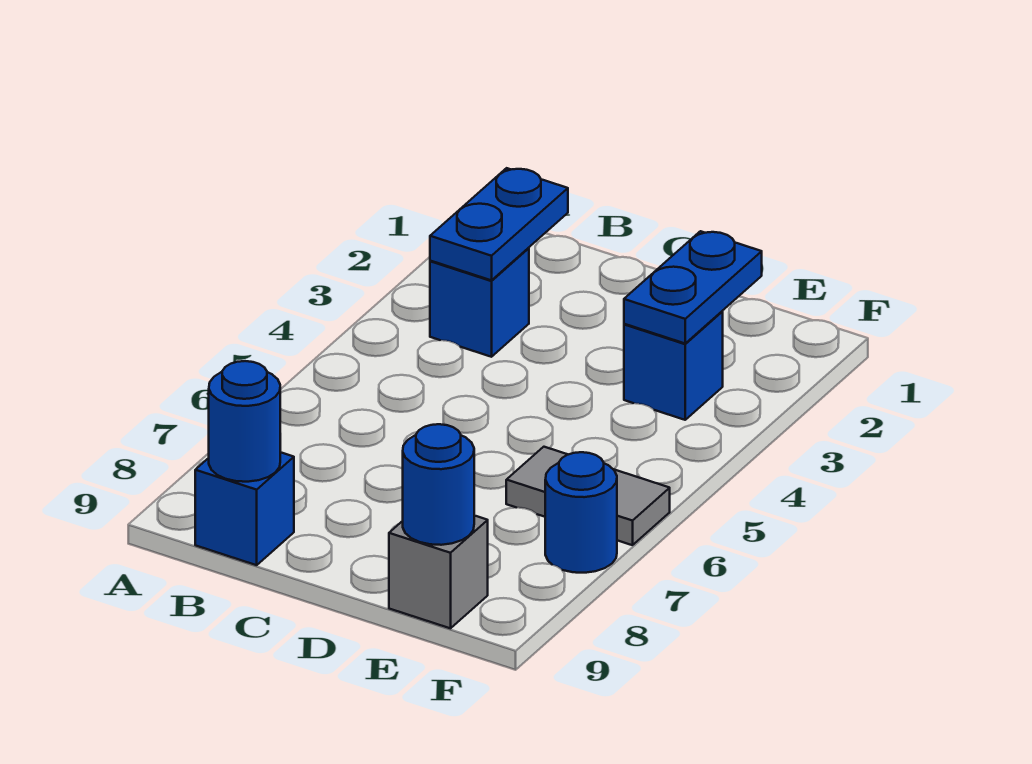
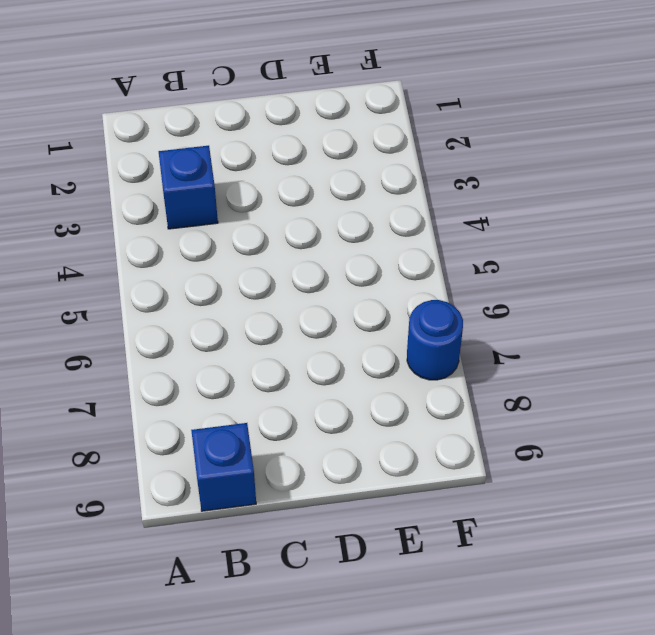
none -> blue brick E3 level 1
none -> grey tile E6:F6 level 1

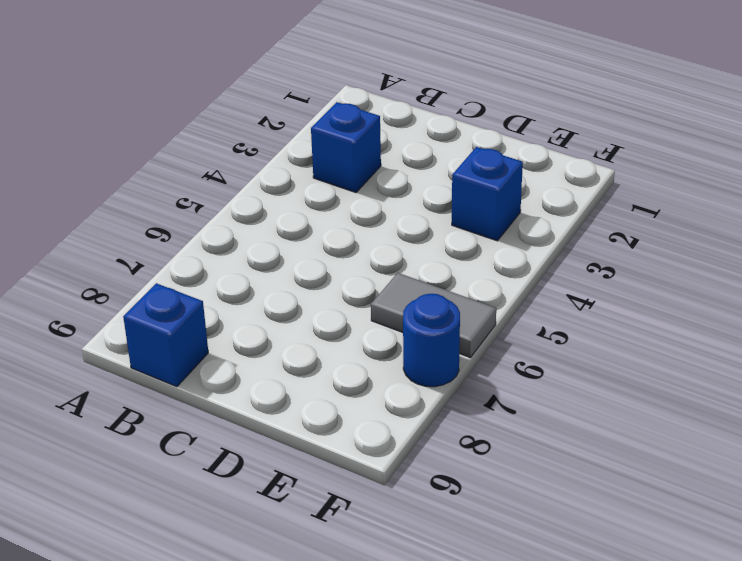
none -> grey brick E9 level 1
none -> blue plate B2:B3 level 2

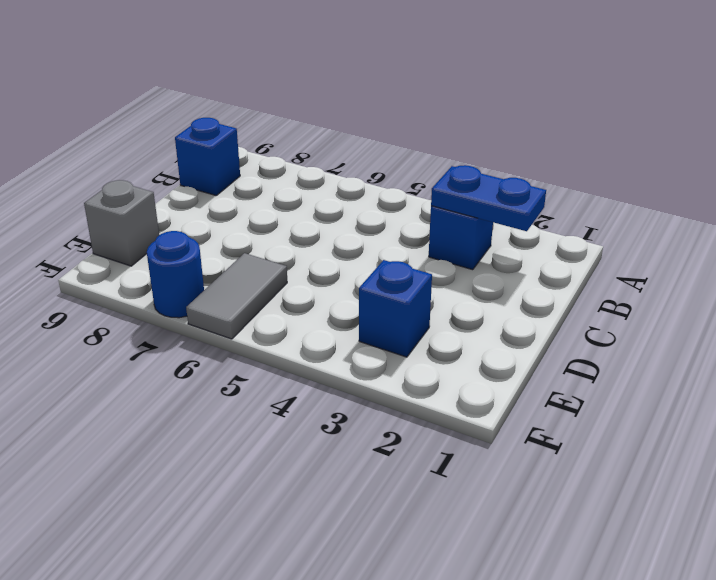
none -> blue round brick B9 level 2
none -> blue plate E2:E3 level 2

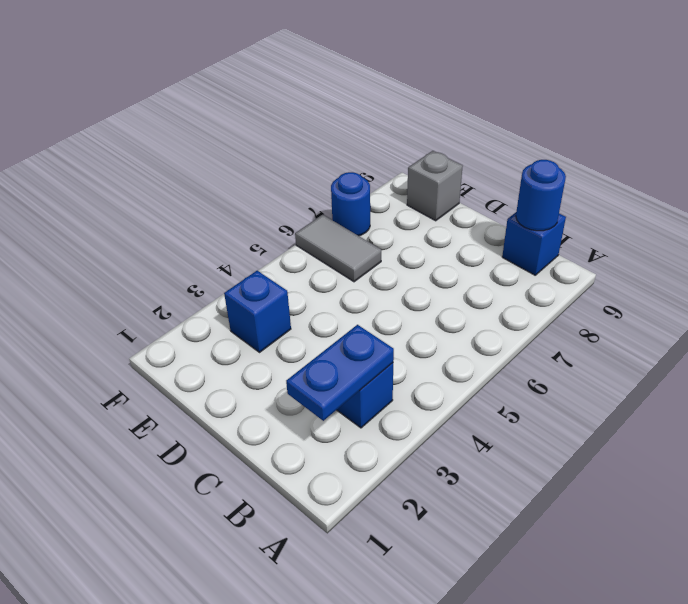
none -> blue plate E2:E3 level 2
none -> blue round brick E9 level 2

